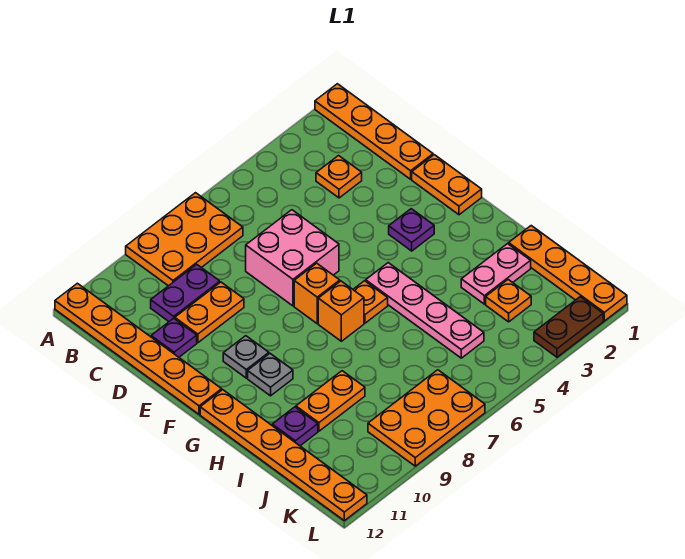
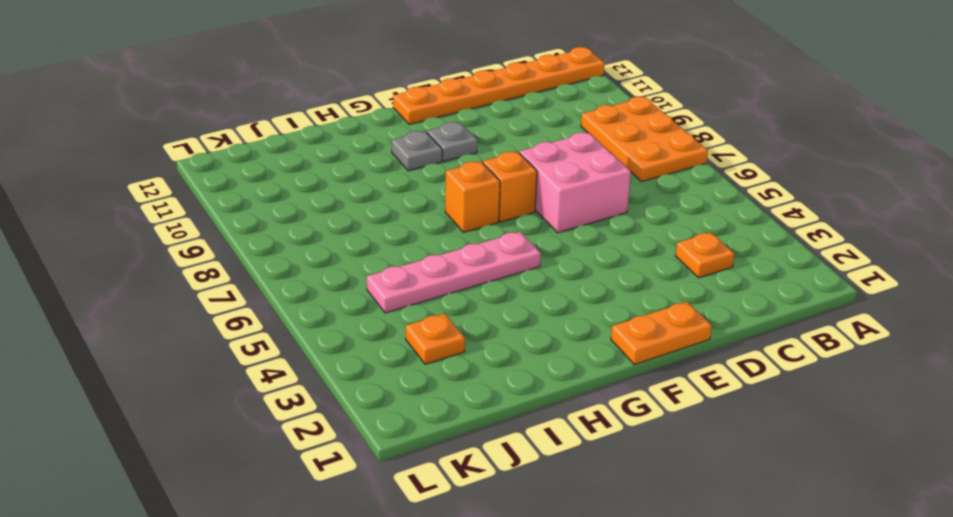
none -> orange plate A1:D1 level 1
none -> purple plate C9:C10 level 1
none -> orange plate D9:D10 level 1

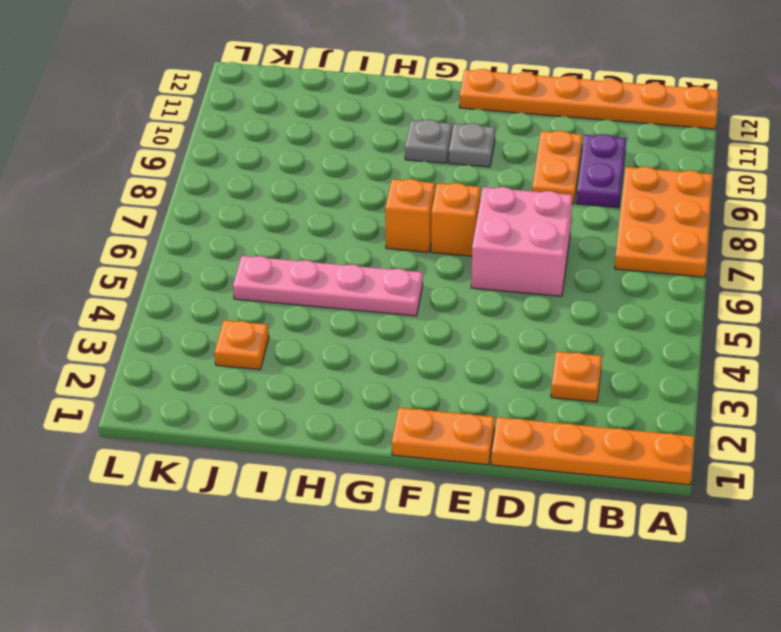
none -> purple plate D11 level 1
none -> purple plate F3 level 1
none -> orange plate G6 level 1

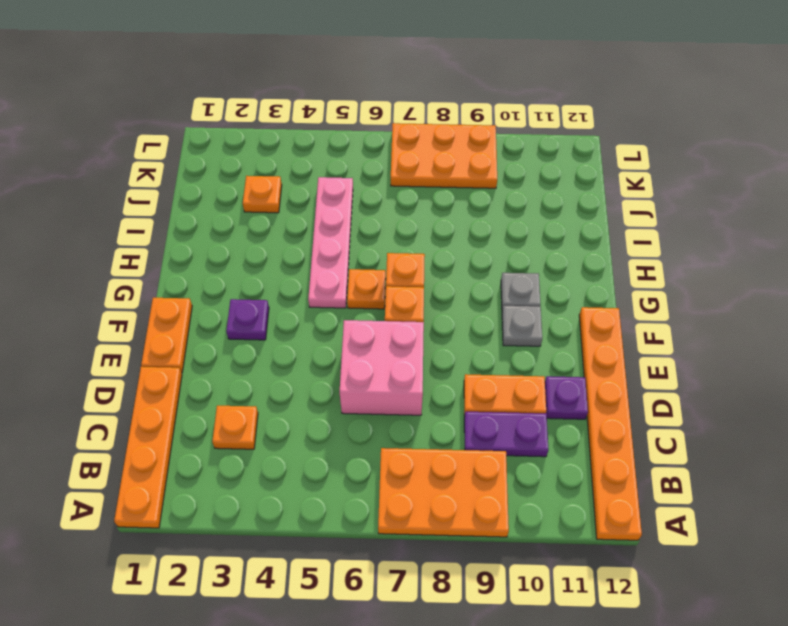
none -> orange plate G12:L12 level 1
none -> orange plate I1:L1 level 1
none -> pink plate I2:I3 level 1

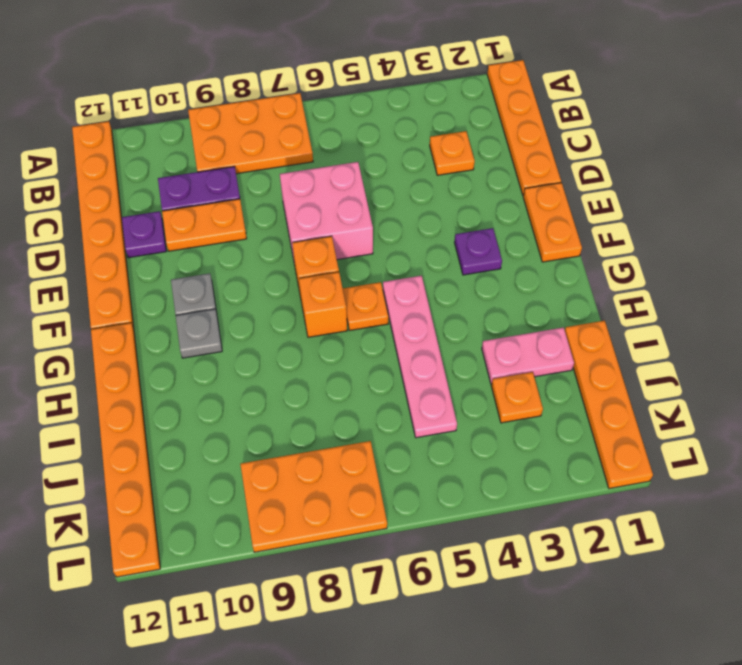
none -> orange plate I9:I10 level 1
none -> purple plate I11 level 1
none -> brown plate L2:L3 level 1

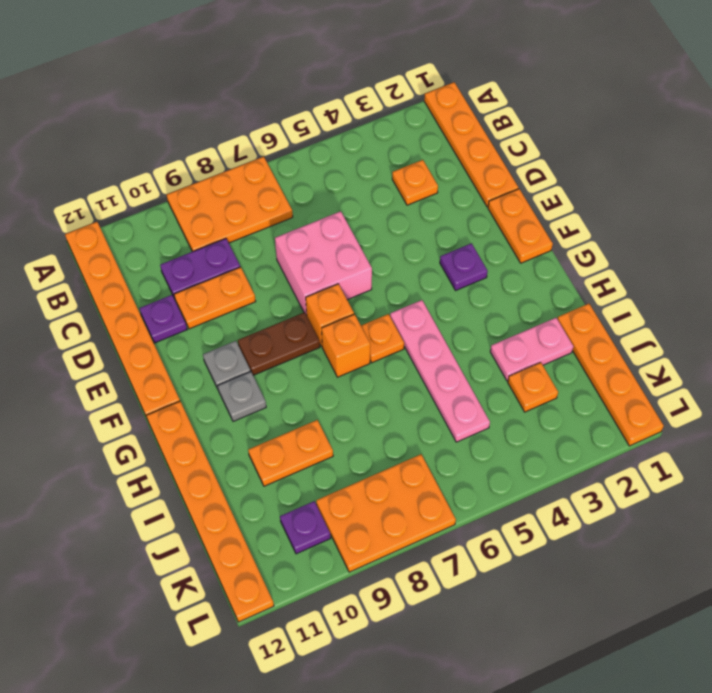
brown plate F8:F9 level 1 -> brown plate L2:L3 level 1
purple plate K10 level 1 -> purple plate I11 level 1

